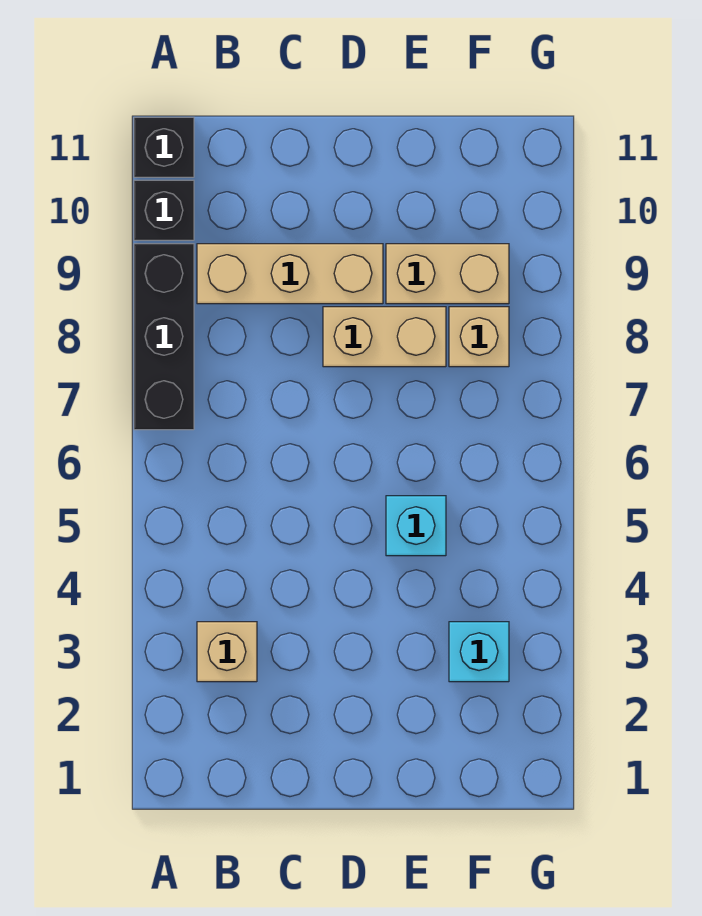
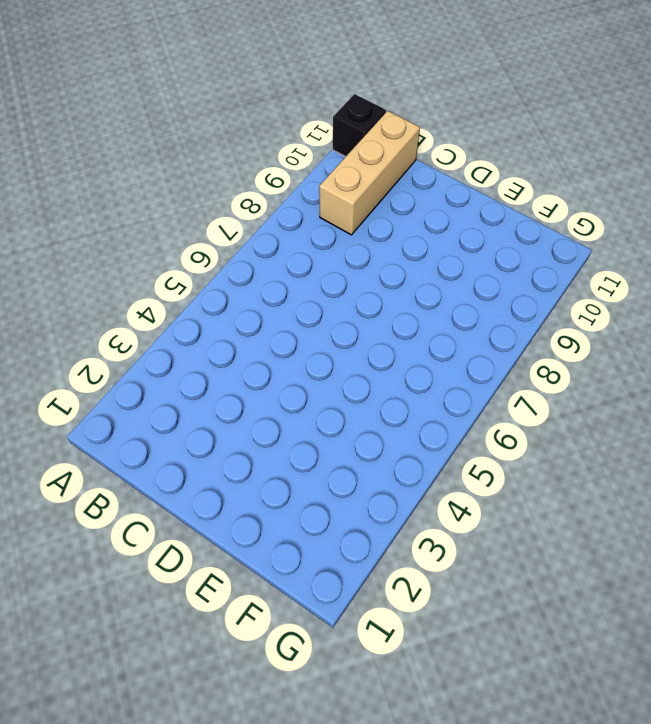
tan brick B9:B11 level 1 -> tan brick B9:D9 level 1
none -> black brick A7:A9 level 1
none -> black brick A10 level 1

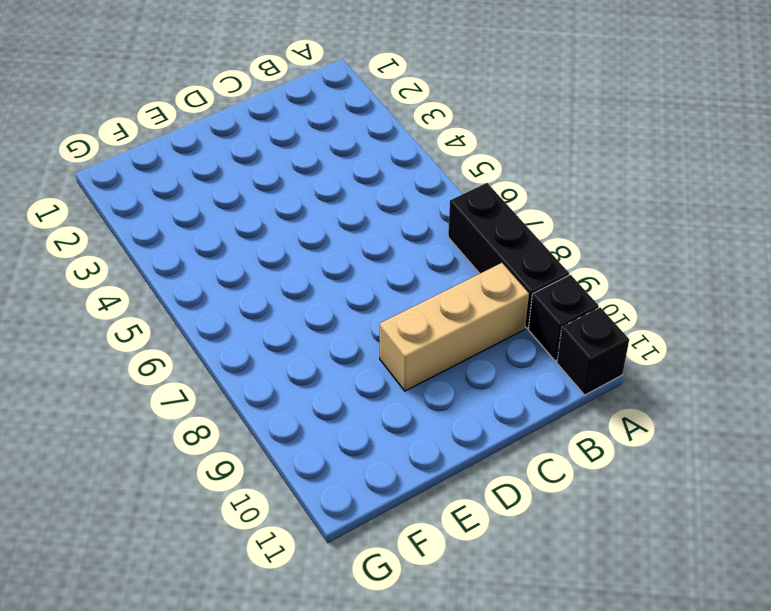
none -> tan brick B3 level 1
none -> tan brick D8:E8 level 1

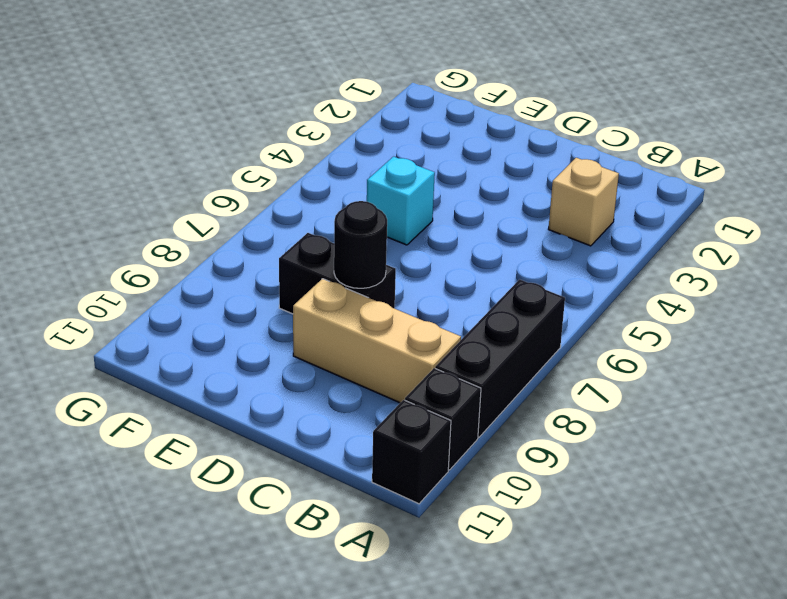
black brick D8:E8 level 1 -> tan brick D8:E8 level 1
black round brick D8 level 2 -> none
none -> tan brick E9:F9 level 1
none -> cyan brick F3 level 1

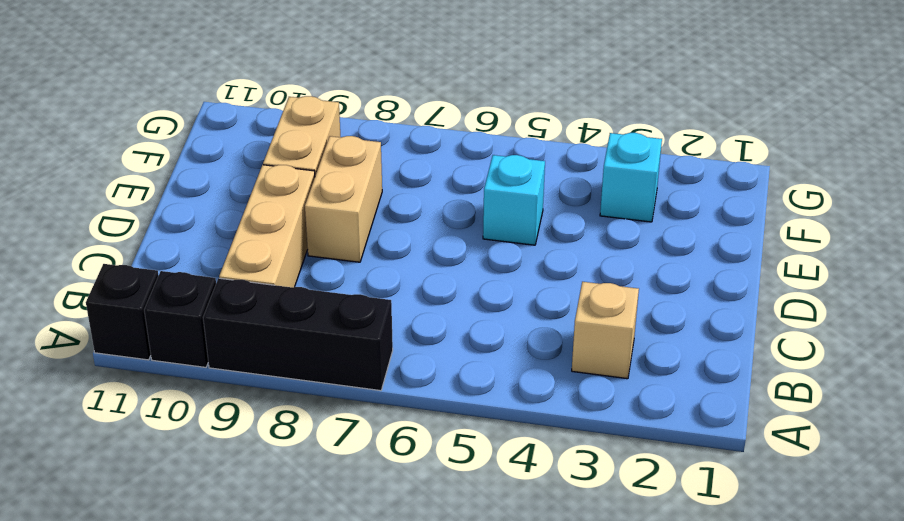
none -> tan brick F8 level 1

